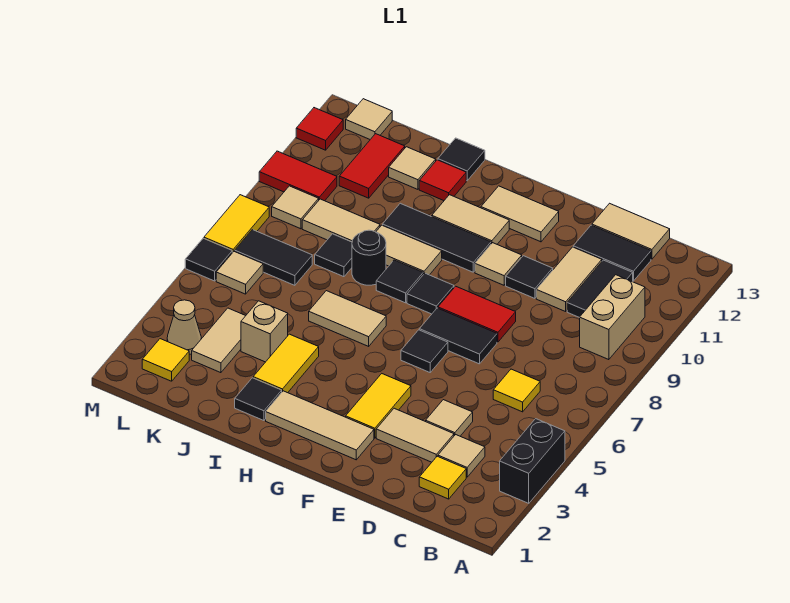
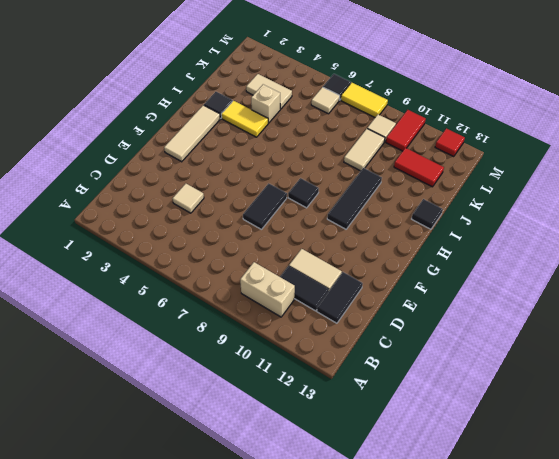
none -> black brick A3:A4 level 1
none -> yellow tile C2 level 1
none -> tan tile C3 level 1
none -> yellow tile C6 level 1

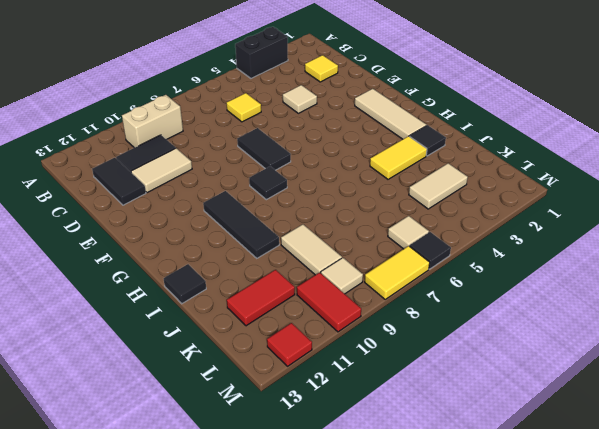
none -> tan tile C3 level 1
none -> tan tile C13:D13 level 1
none -> tan tile D3:E3 level 1
none -> red tile E8:F8 level 1

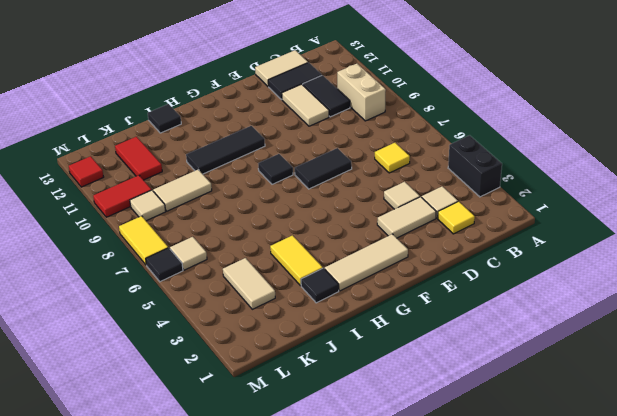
none -> red tile E8:F8 level 1
none -> black tile E10 level 1
none -> yellow tile F3:F4 level 1
none -> black tile F6 level 1

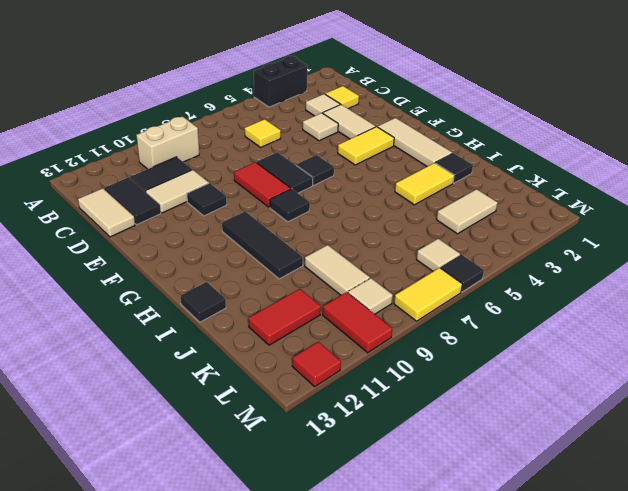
none -> tan tile F10 level 1
none -> tan tile F12:G12 level 1
none -> tan tile G11:H11 level 1
none -> tan tile H6:I6 level 1

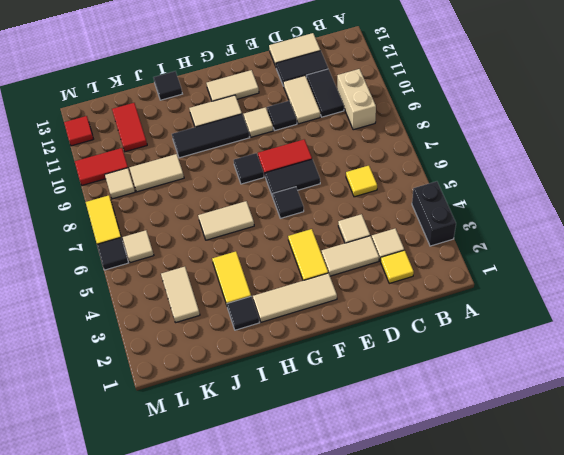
none -> black tile H8 level 1
none -> tan tile H9:I9 level 1
none -> black round brick I8 level 1
none -> red tile I12 level 1

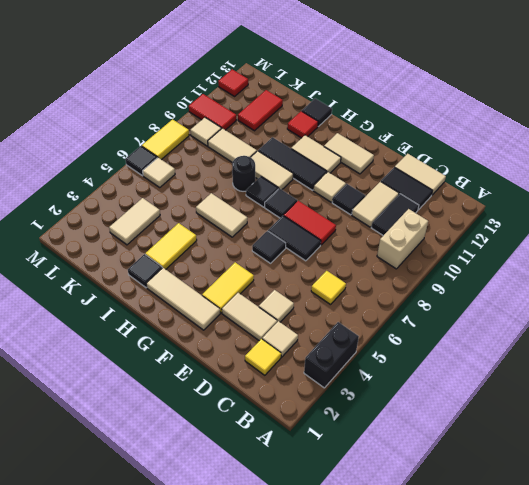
none -> tan brick J4 level 1
none -> black tile J8 level 1
none -> tan tile J12 level 1
none -> black tile K7:L7 level 1

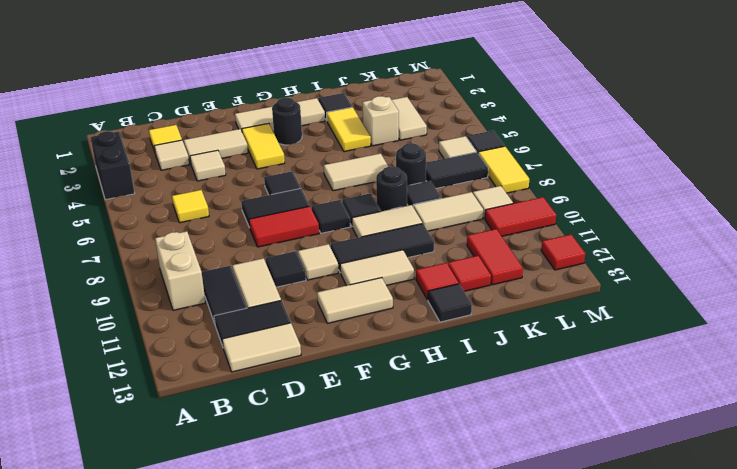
black round brick G3 level 1 -> none
black round brick J7 level 1 -> none
red tile J12 level 1 -> tan tile J12 level 1
none -> yellow tile L2 level 1
none -> tan cone L3 level 1
none -> tan tile L13 level 1

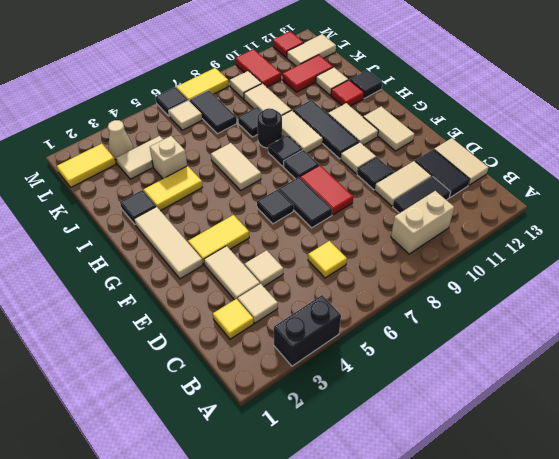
yellow tile L1:L2 level 1 -> yellow tile L2 level 1
tan tile L12:L13 level 1 -> tan tile L13 level 1

